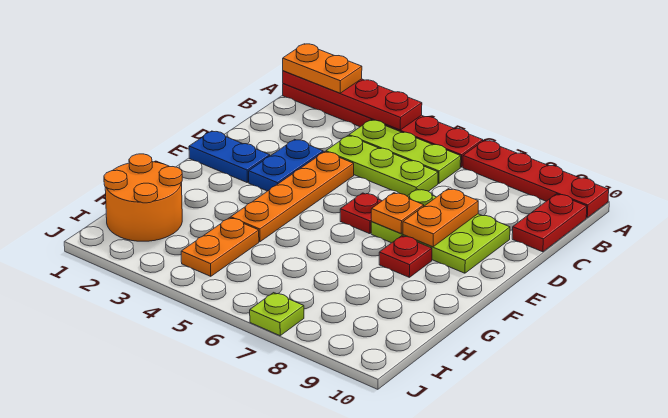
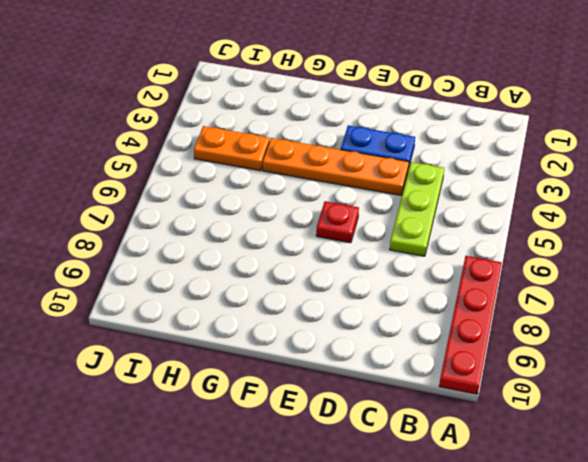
none -> red plate A1:A6 level 1
none -> lime plate B4:B6 level 1
none -> red plate B10:C10 level 1

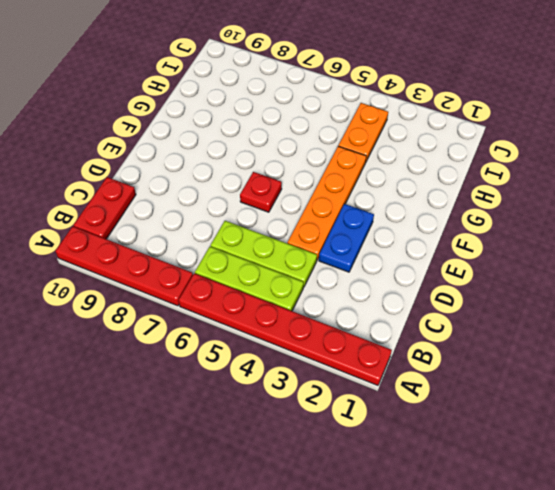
none -> lime plate D7:E9 level 1
none -> blue plate E1:E2 level 1
none -> red plate F8 level 1

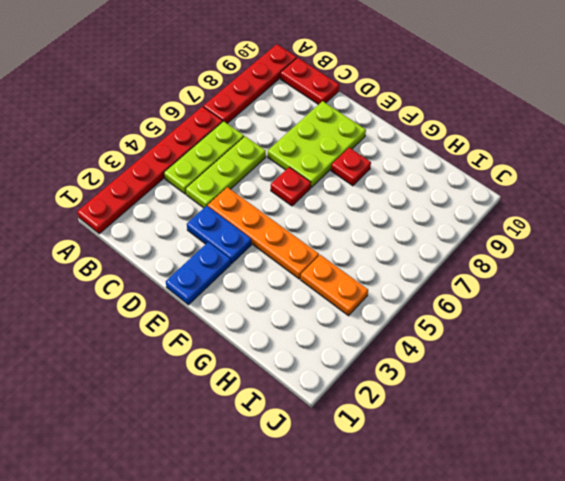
none -> orange round brick H1:I2 level 1
none -> lime plate J7 level 1
none -> red plate A1:A4 level 2

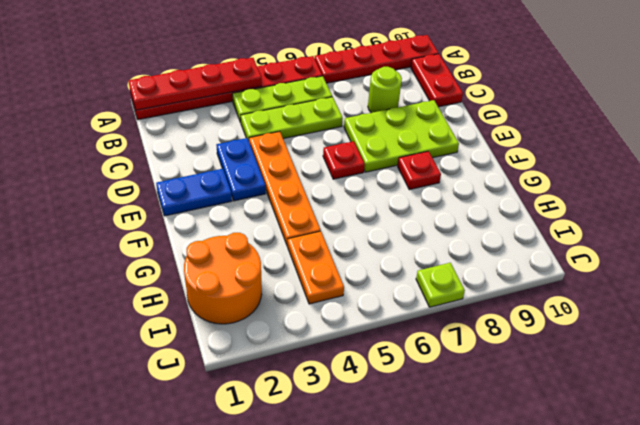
lime round brick C8 level 1 -> none
none -> orange plate D8:E8 level 2
none -> orange plate E7 level 2
none -> orange plate A1:A2 level 3

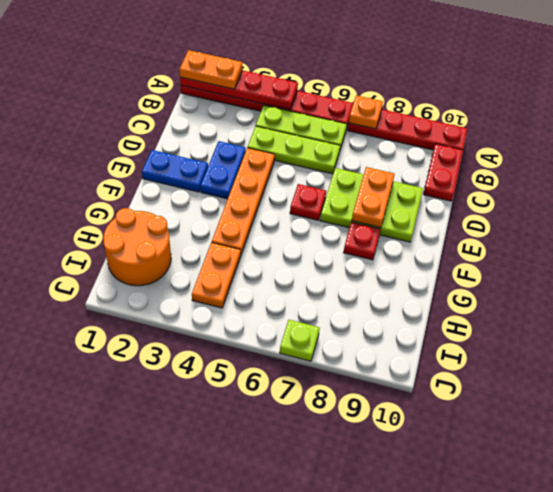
orange plate A7 level 2 -> orange plate E7 level 2

